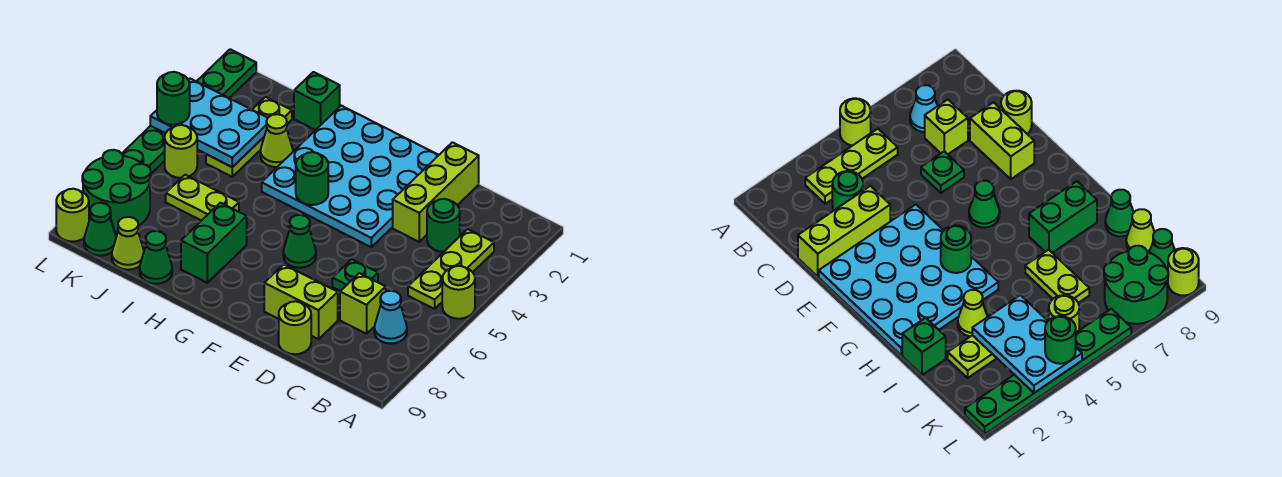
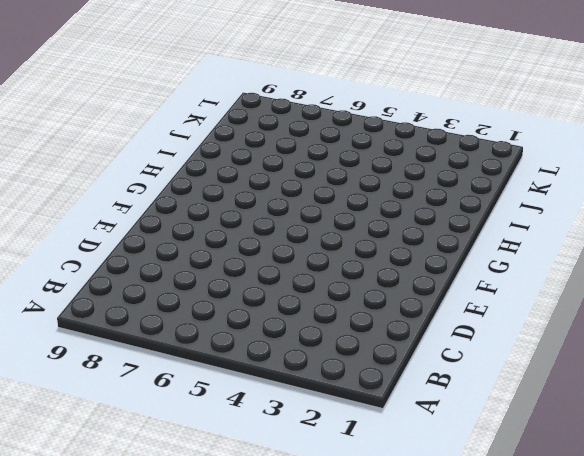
none -> lime round brick A5 level 1
none -> lime plate B3:B5 level 1
none -> cyan cone B7 level 1

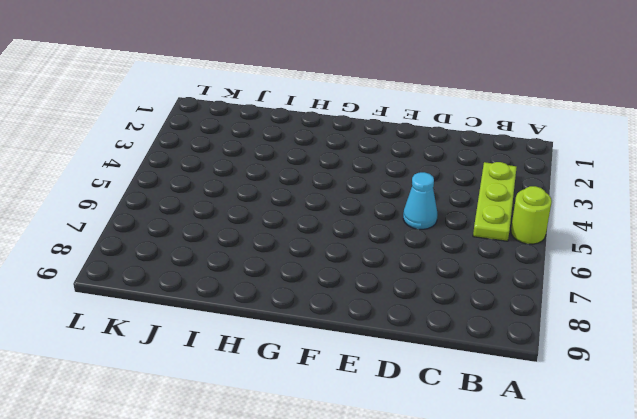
cyan cone D5 level 1 -> cyan cone B7 level 1
none -> green round brick C3 level 1
none -> lime brick C7 level 1
none -> lime brick D1:D3 level 1

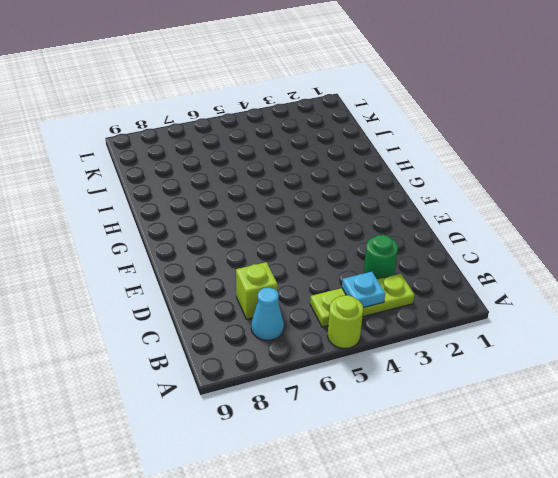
cyan plate B4 level 2 -> none
none -> lime brick D1:D3 level 1
none -> green plate D6 level 1
none -> lime brick D8:E8 level 1

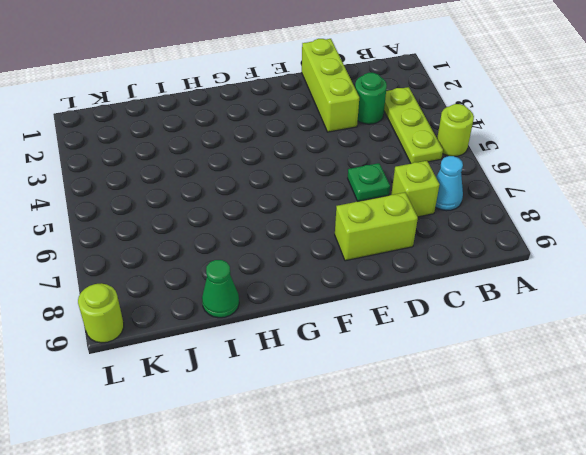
none -> lime round brick D9 level 1
none -> cyan plate E1:H4 level 1
none -> green cone F6 level 1

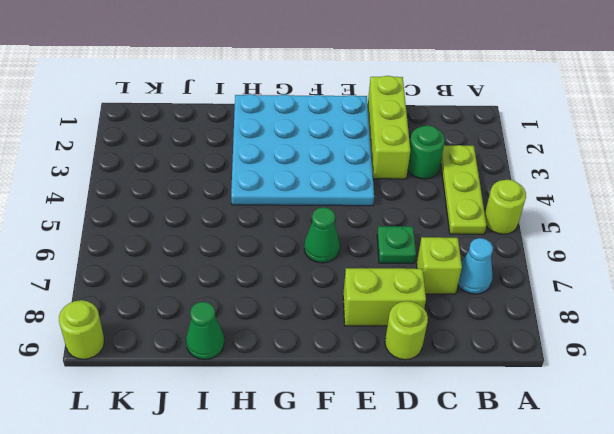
none -> green brick H7:H8 level 1
none -> green brick I1 level 1
none -> lime cone I3 level 1

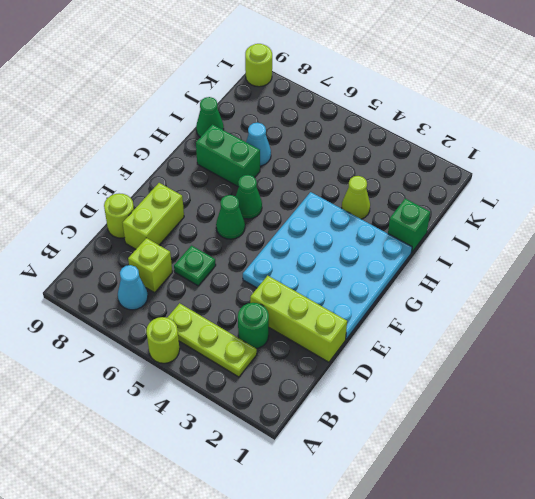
green cone G6 level 1 -> green cone K9 level 1
cyan cone I7 level 1 -> none
none -> lime plate I6:J6 level 1
none -> lime plate J2:J4 level 1
none -> lime cone J9 level 1

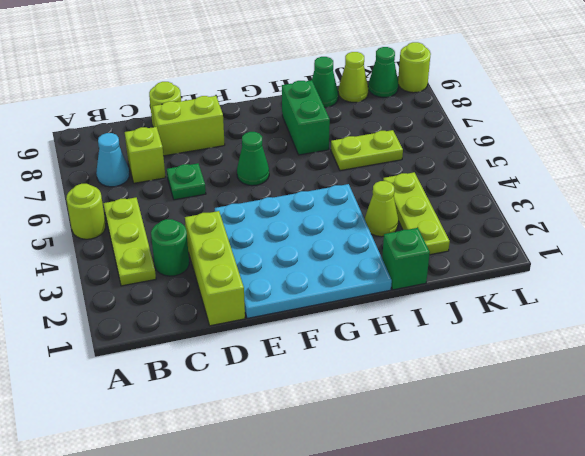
none -> lime round brick K5 level 1
none -> green round brick K7:L8 level 1
none -> green plate L1:L6 level 1

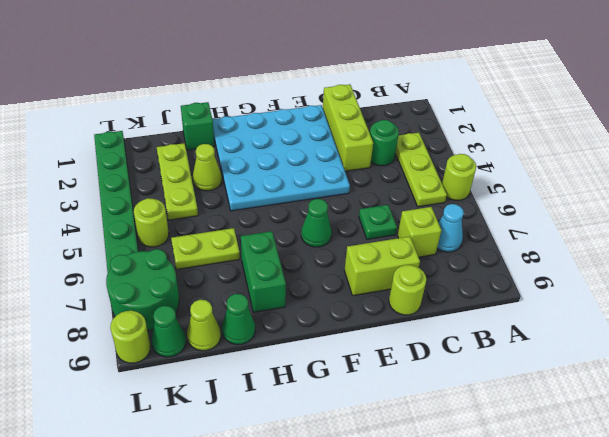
none -> green round brick G4 level 2
none -> cyan plate J3:L4 level 2
none -> green round brick L4 level 3

